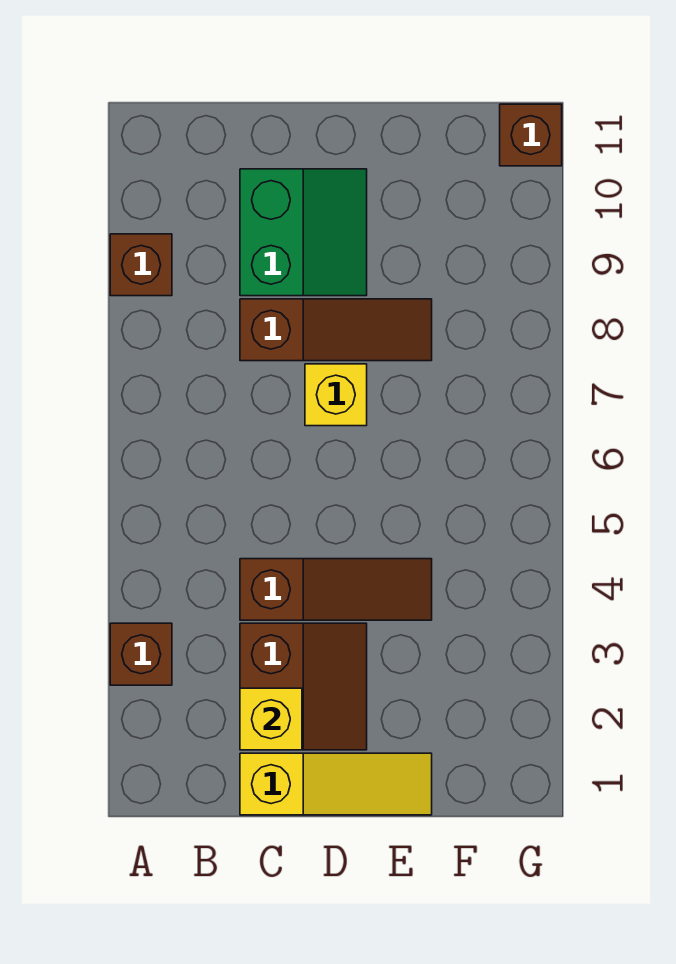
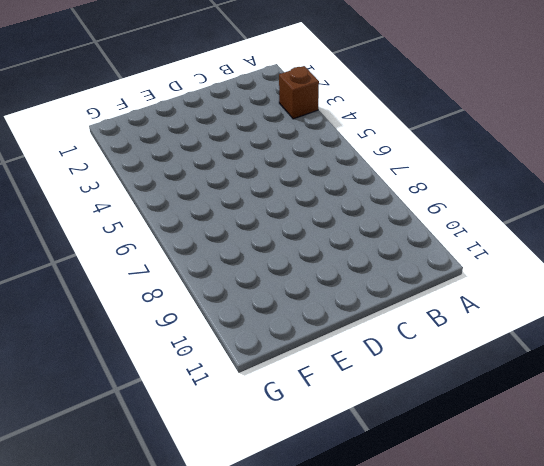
none -> brown brick A9 level 1
none -> yellow slope C1:E1 level 1 top C

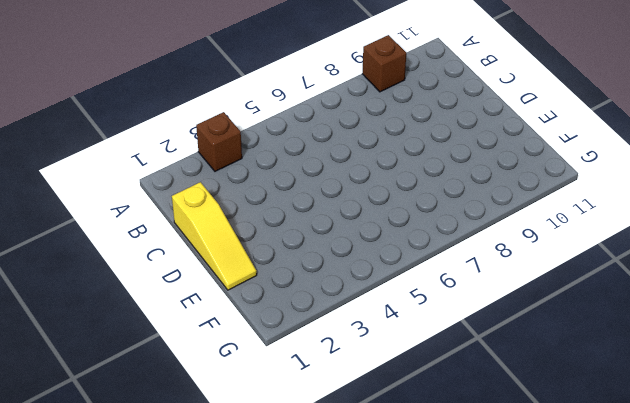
none -> brown slope C2:D3 level 1 top C
none -> brown slope C4:E4 level 1 top C

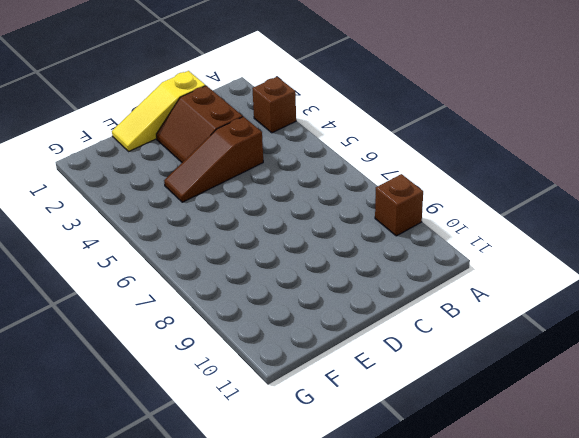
none -> brown slope C8:E8 level 1 top C
none -> green slope C9:D10 level 1 top C

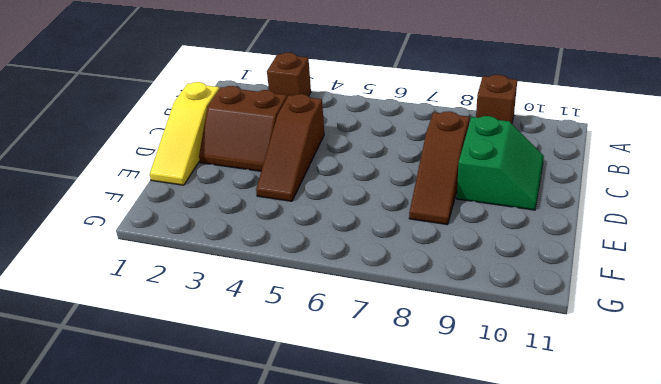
green slope C9:D10 level 1 top 9 -> green slope C9:D10 level 1 top C
none -> yellow brick D7 level 1
none -> brown brick G11 level 1

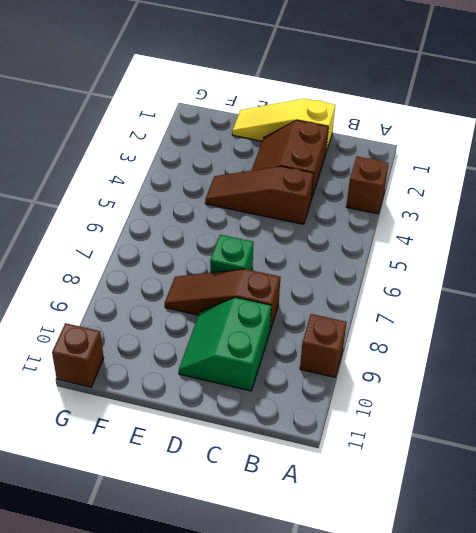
green brick D7 level 1 -> yellow brick D7 level 1
none -> yellow brick C2 level 2

